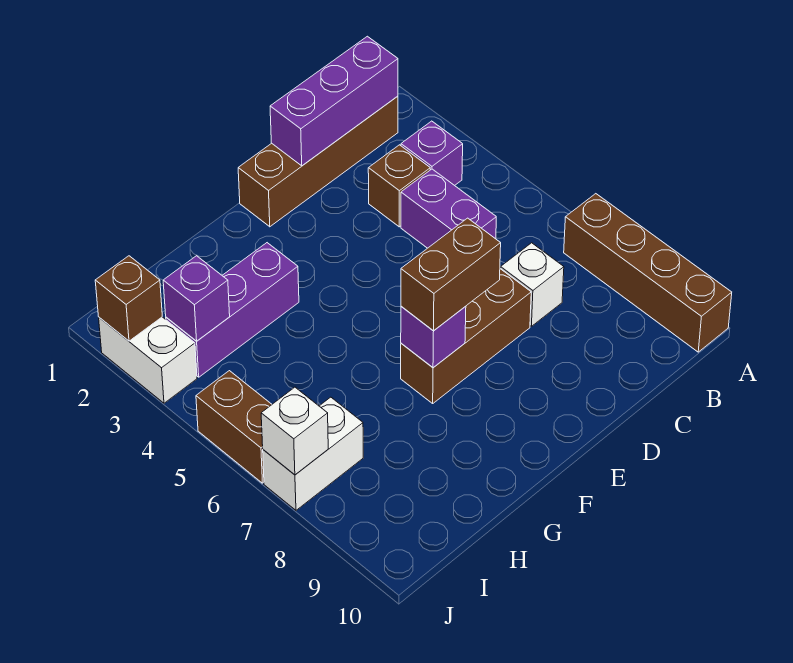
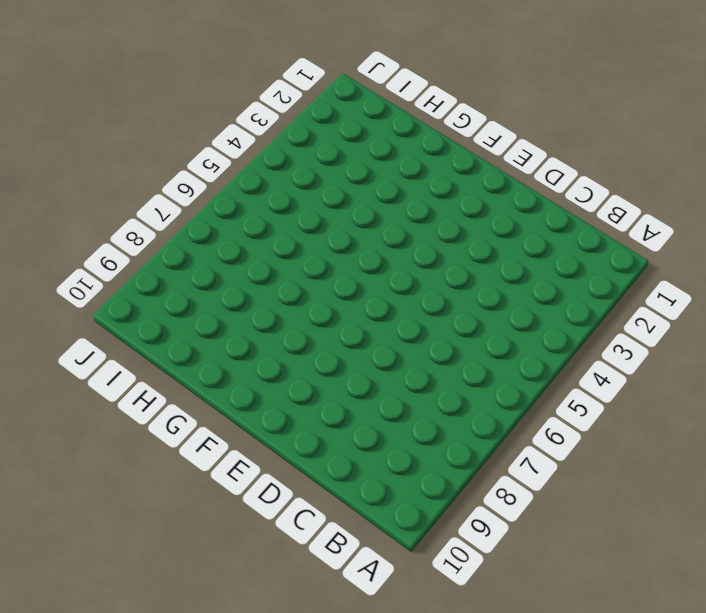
none -> brown brick A7:A10 level 1
none -> brown brick B1:E1 level 1
none -> purple brick B3 level 1

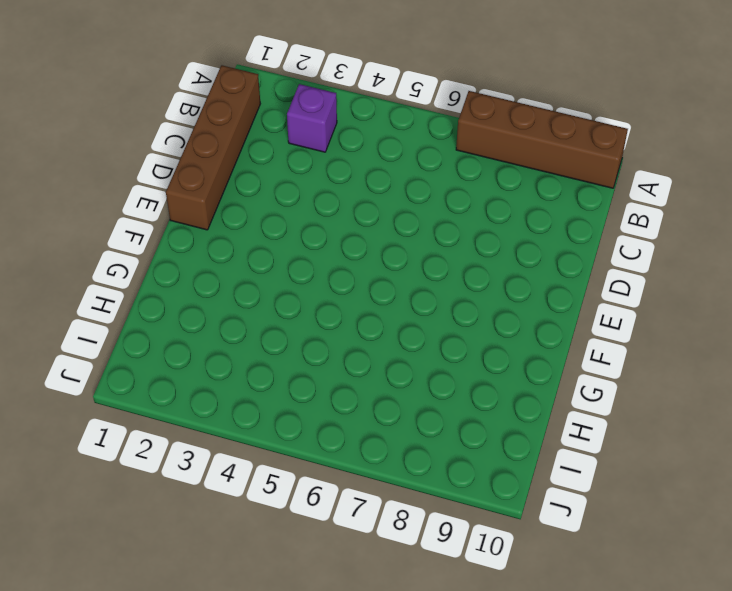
none -> brown brick C3 level 1
none -> purple brick C4:C5 level 1
none -> white brick C7 level 1

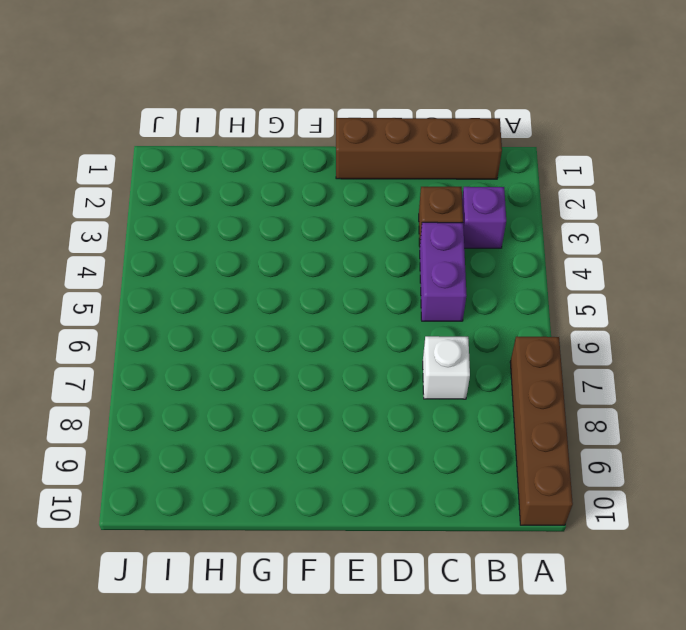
none -> brown brick D7:F7 level 1
none -> purple brick G3:I3 level 1
none -> white brick I7:J7 level 1

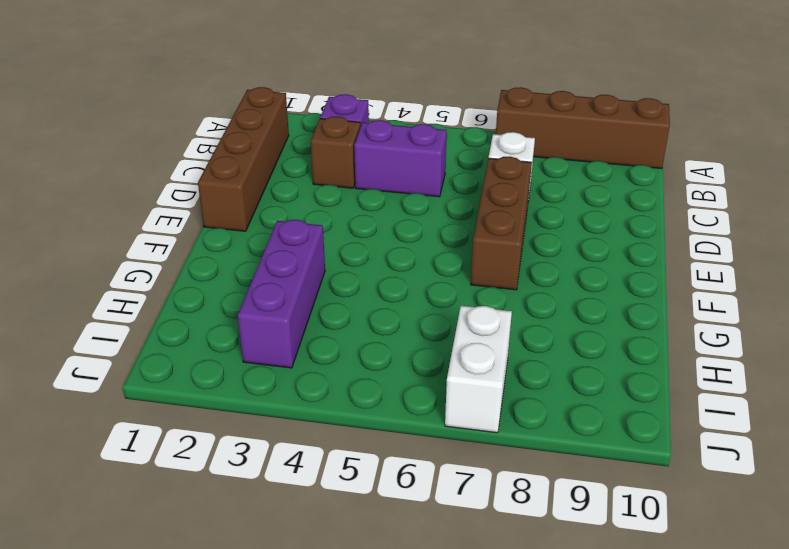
none -> white brick J2:J3 level 1
none -> brown brick J5:J6 level 1
none -> purple brick B1:D1 level 2

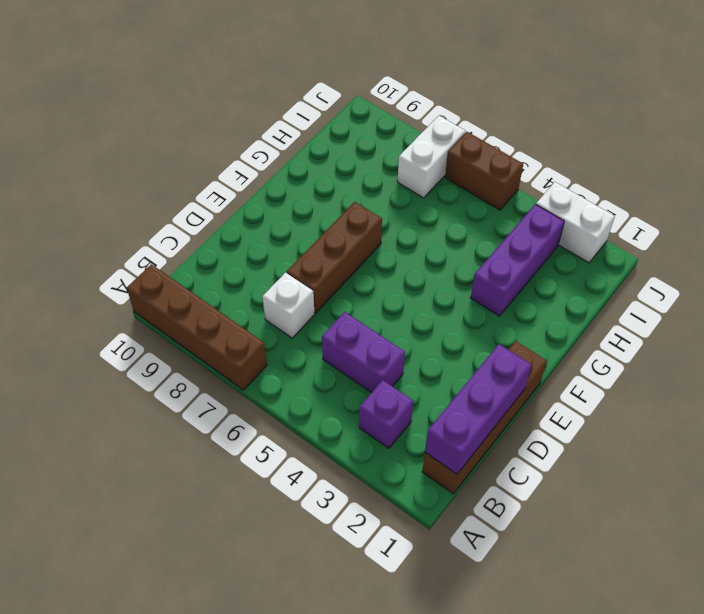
none -> brown brick C3 level 1
none -> purple brick F7 level 2
none -> purple brick I3 level 2

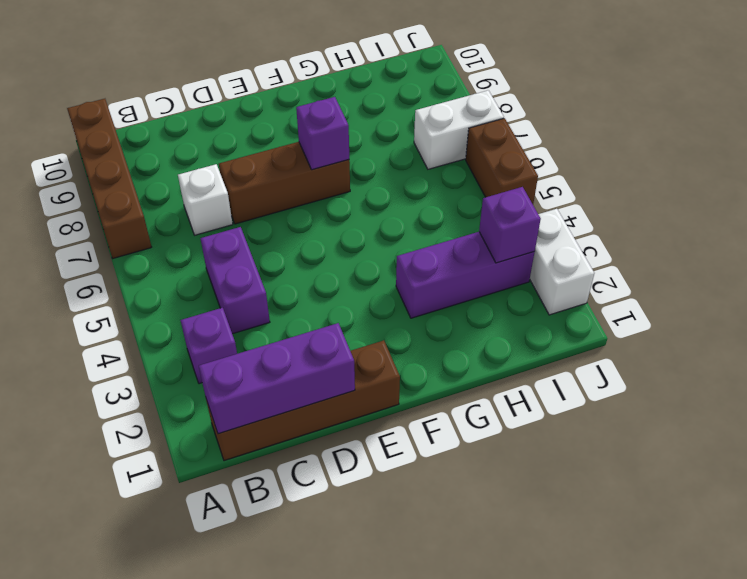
none -> brown brick C3 level 1
none -> brown brick J2 level 2
none -> white brick J7 level 2

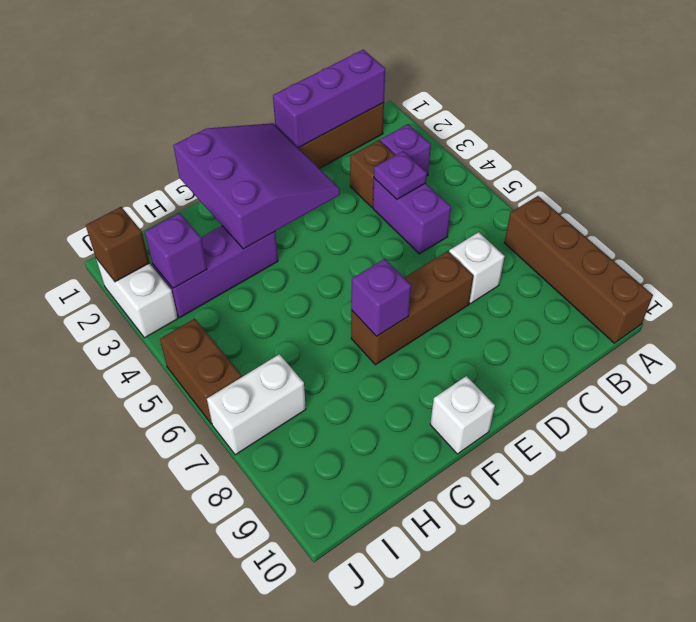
purple plate C4 level 2 -> none
purple slope E1:G3 level 2 top G -> none
white brick F10 level 1 -> white brick J7 level 2
none -> brown brick E7:F7 level 3

